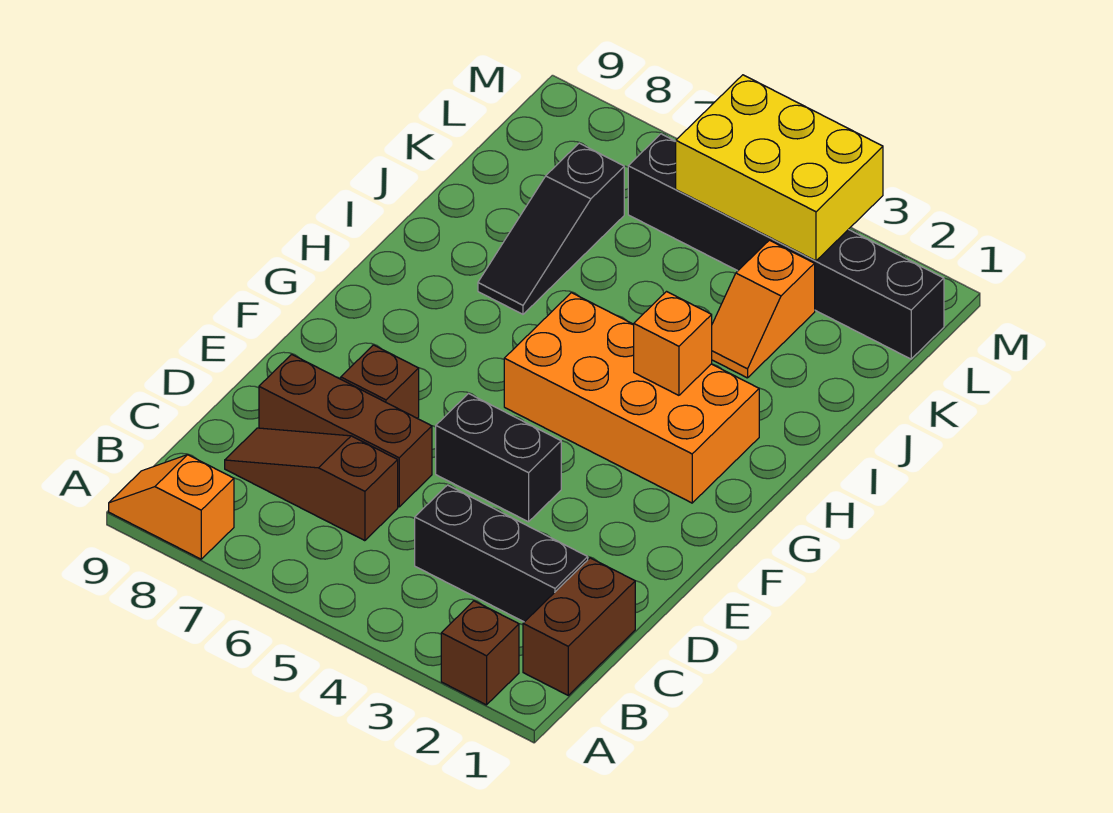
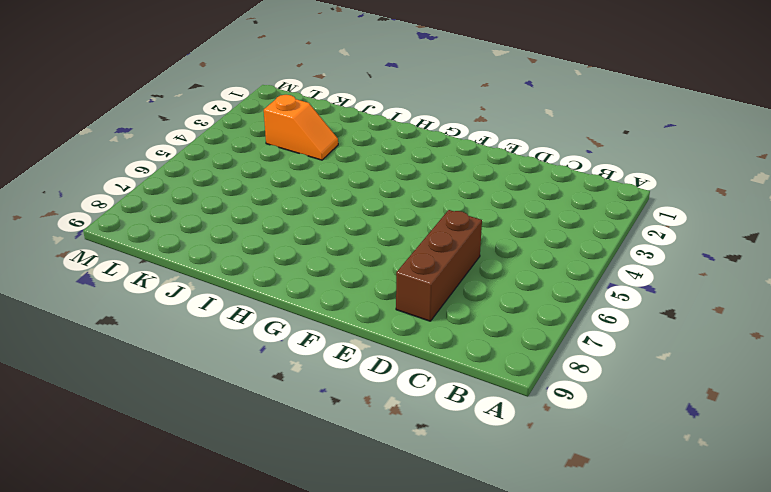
none -> brown brick A2 level 1
none -> orange slope A8:A9 level 1 top 8
none -> brown brick B1:C1 level 1

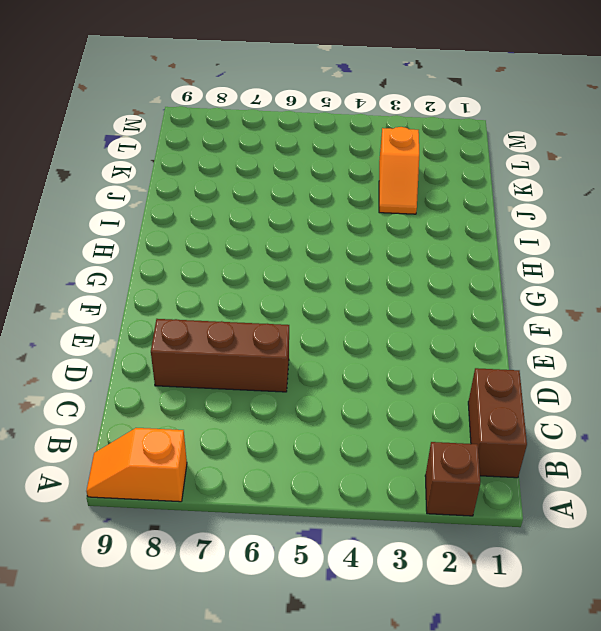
none -> black brick C2:C4 level 1
none -> brown slope C6:C8 level 1 top 6
none -> black brick E4:E5 level 1

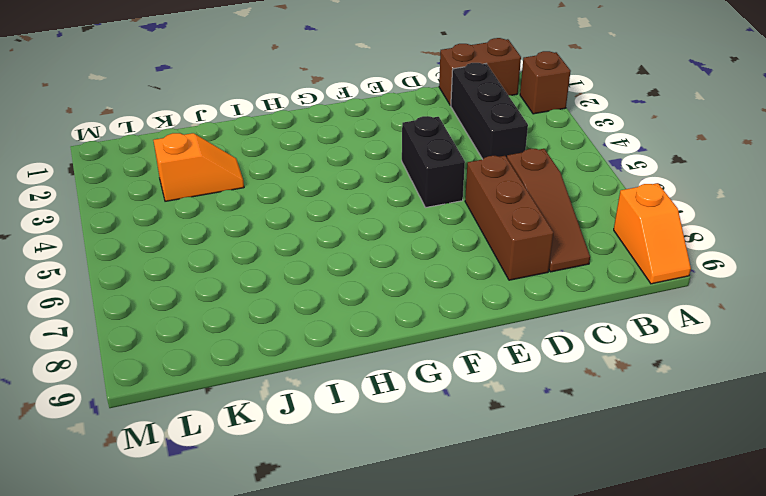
none -> brown brick E7 level 1
none -> orange brick G2:H5 level 1
none -> black slope I7:K7 level 1 top K

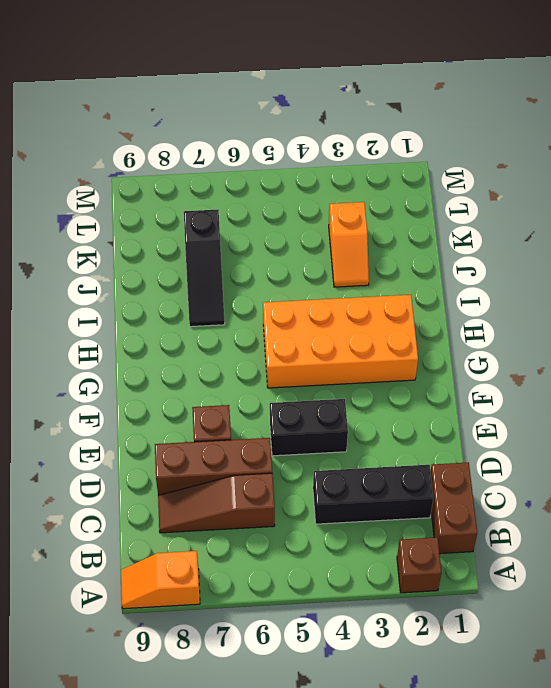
none -> black brick L1:L6 level 1
none -> orange brick H3 level 2
none -> yellow brick L3:M5 level 2

